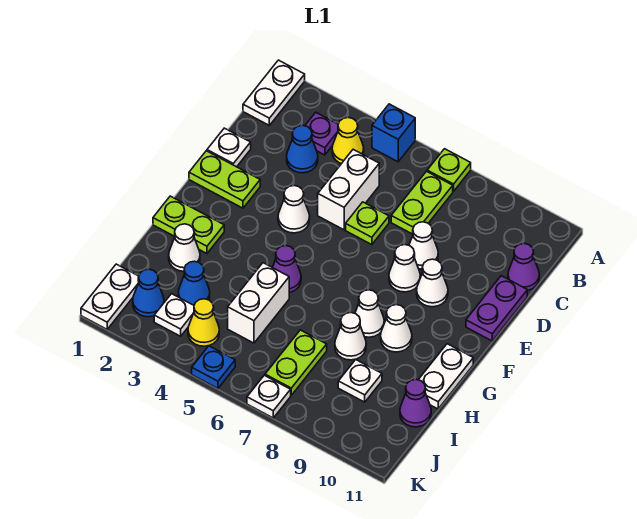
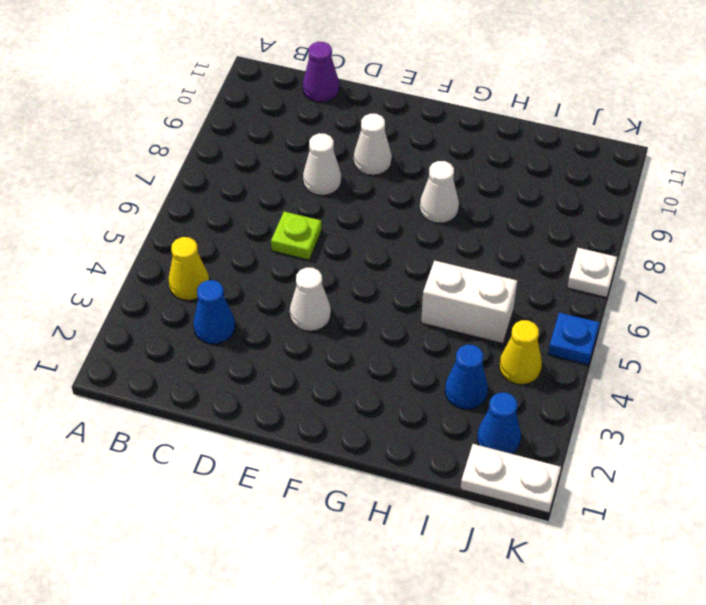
none -> white plate A1:B1 level 1
none -> blue brick A5 level 1
none -> lime plate A7 level 1
none -> purple plate B3 level 1

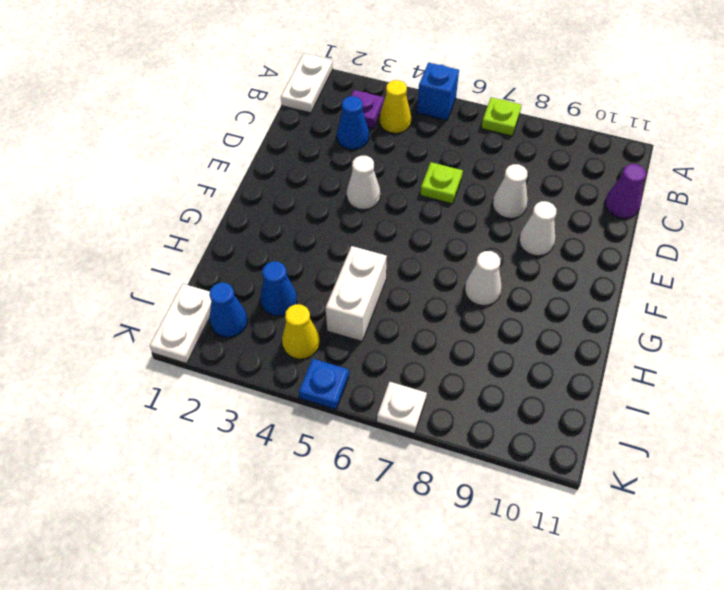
none -> lime plate B7:C7 level 1
none -> white brick C5:D5 level 1
none -> white plate D1 level 1
none -> purple plate D11:E11 level 1

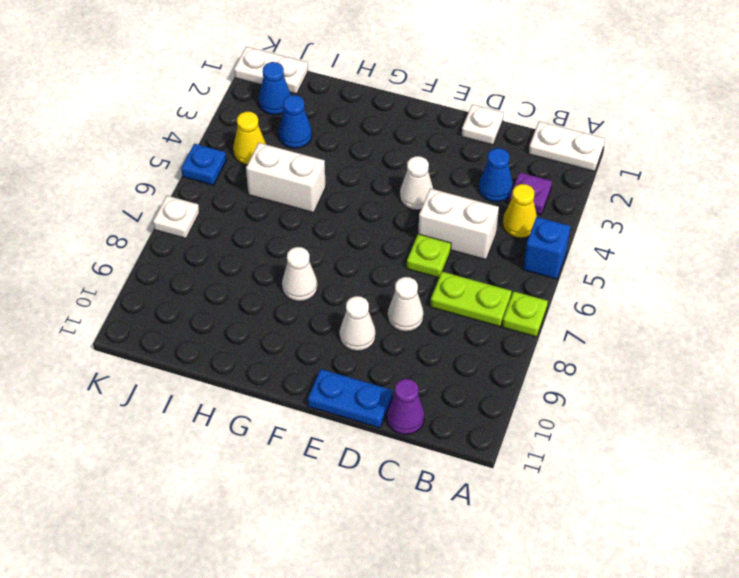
blue plate D11:E11 level 1 -> purple plate D11:E11 level 1
none -> lime plate E1:E2 level 1
none -> white cone E8 level 1
none -> lime plate G1:G2 level 1
none -> purple cone G5 level 1

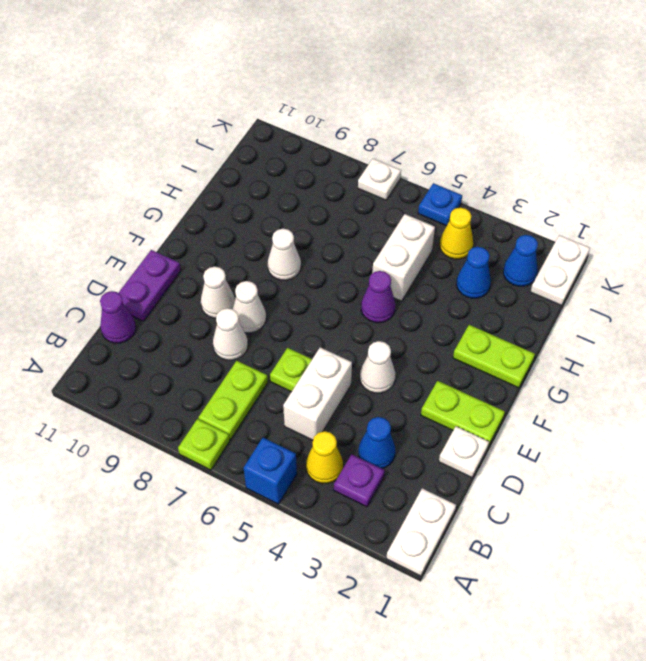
none -> white cone G9 level 1
none -> white plate G11:H11 level 1
none -> white cone H2 level 1
none -> white cone H8 level 1

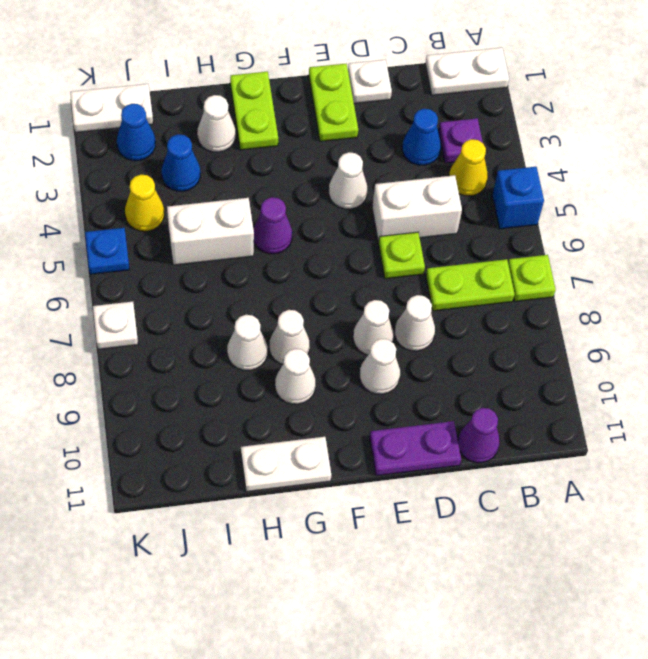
none -> lime plate I7:J7 level 1
none -> white plate I9 level 1
none -> purple cone I11 level 1
none -> white plate J3 level 1

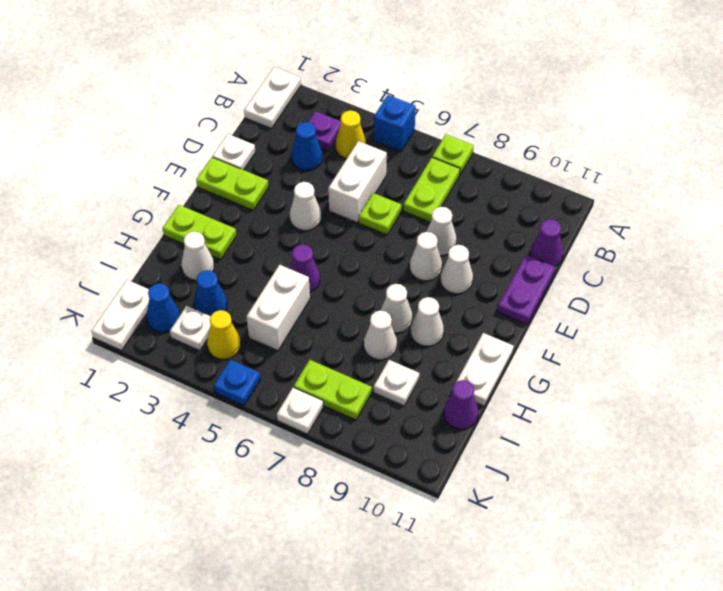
lime plate J7:J8 level 1 -> lime plate I7:J7 level 1

